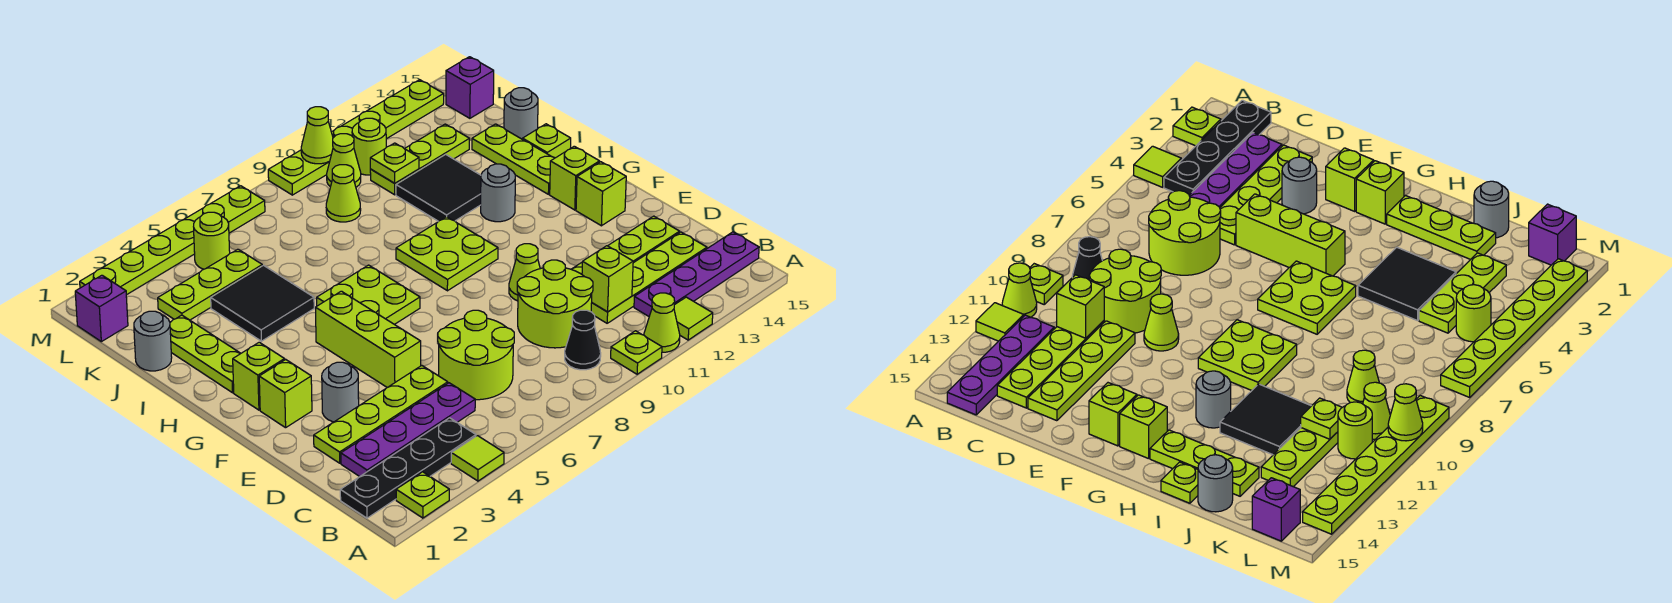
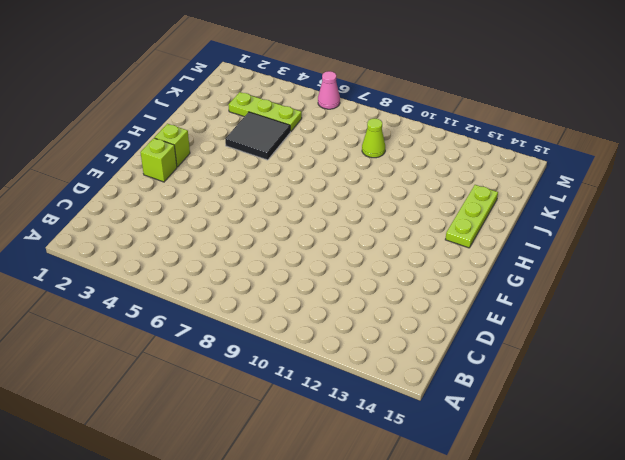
pink cone M6 level 1 -> lime plate M2:M7 level 1
none -> lime plate A2 level 1
none -> lime tile A4 level 1
none -> lime plate A10 level 1
none -> lime cone A11 level 1

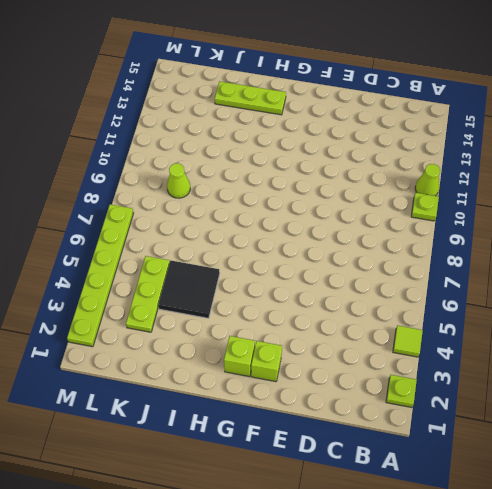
none -> lime tile A12 level 1
none -> black plate B1:B4 level 1
none -> black cone B9 level 1
none -> purple plate B12:B15 level 1

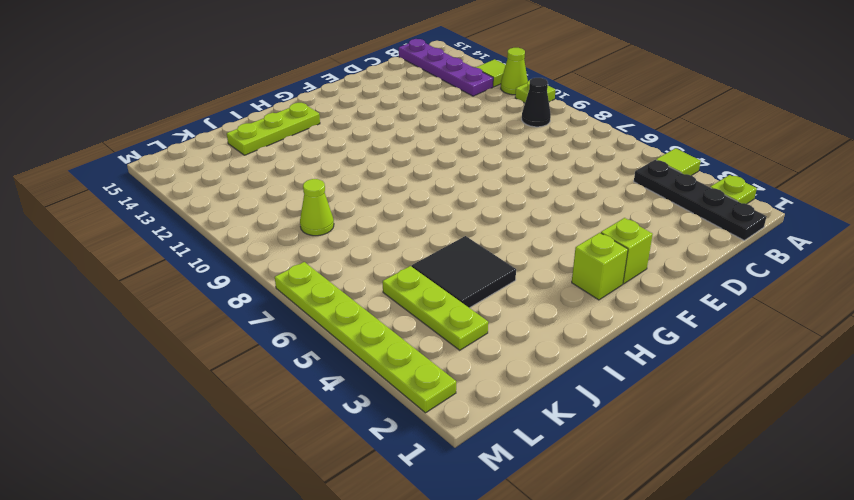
none -> purple plate C2:C5 level 1
none -> lime round brick C6:D7 level 1
none -> lime round brick C9:D10 level 1
none -> lime plate C11:C14 level 1

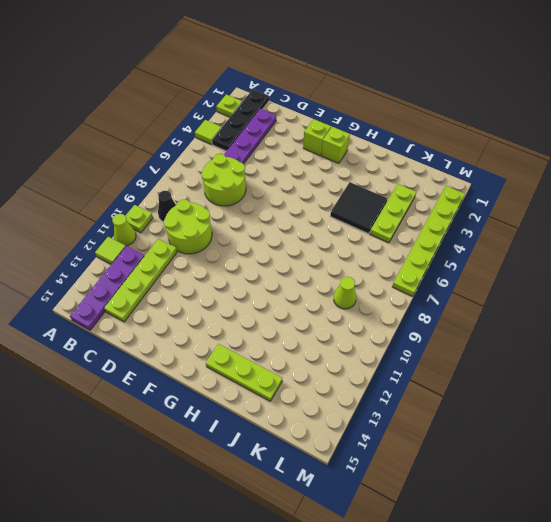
none -> lime plate D2:D5 level 1
none -> lime plate D11:D14 level 1
none -> grey round brick E3 level 1
none -> lime brick E5:G5 level 1

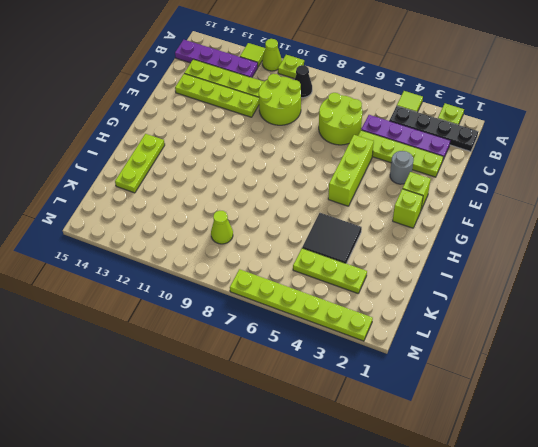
none -> lime cone E10 level 1
none -> lime brick F14 level 1
none -> lime plate G6:H7 level 1
none -> lime plate G9:H10 level 1

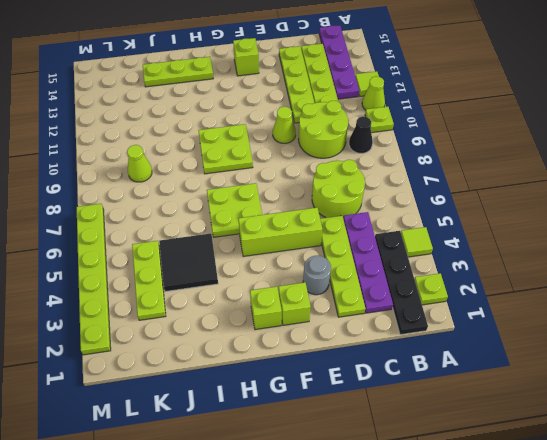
none -> lime brick G14 level 1
none -> lime plate H2:J2 level 1
none -> grey round brick H12 level 1
none -> black tile I11:J12 level 1

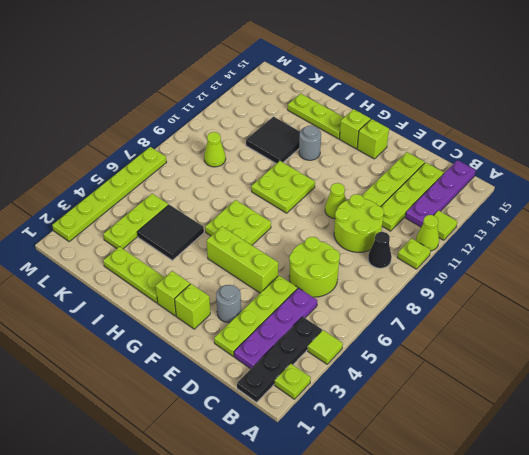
none -> lime plate I15 level 1
none -> grey round brick J1 level 1
none -> grey round brick J15 level 1
none -> lime plate K11:K13 level 1

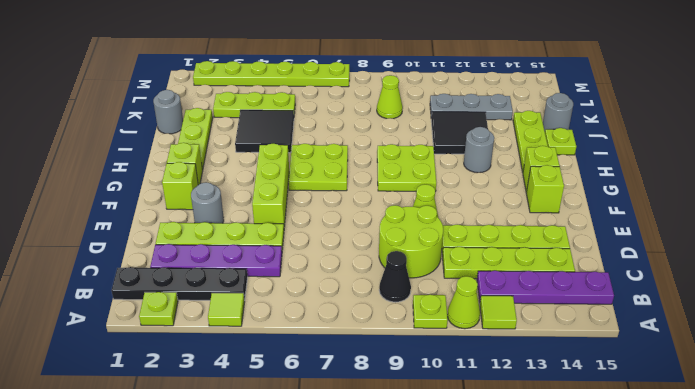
grey plate K11:K13 level 1 -> lime plate K11:K13 level 1
none -> lime round brick C6:D7 level 1
none -> purple brick L1 level 1
none -> lime round brick L5 level 1
none -> lime cone L10 level 1

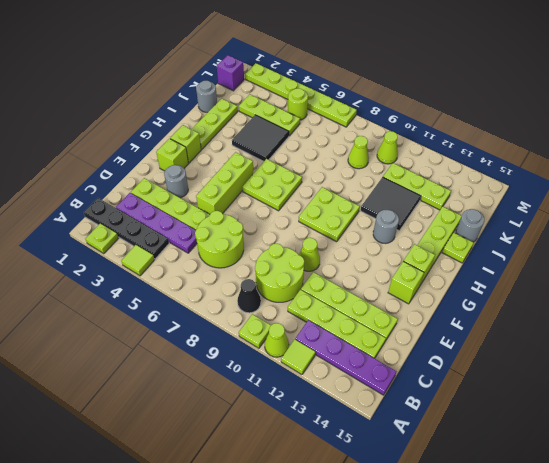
none -> lime round brick L11 level 1
none -> purple brick L15 level 1
none -> lime plate M9:M14 level 1
none -> lime brick C11 level 2

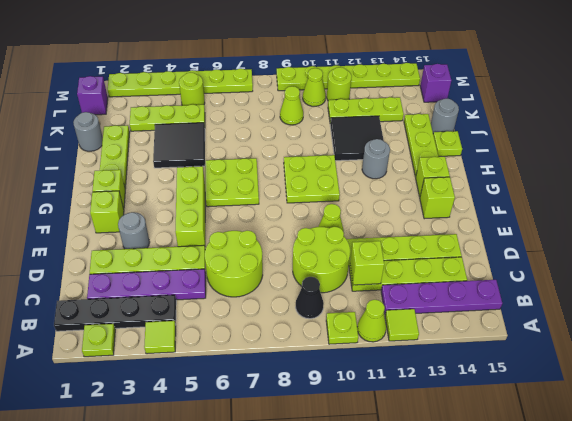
none -> lime plate K11 level 2
none -> lime cone M10 level 2

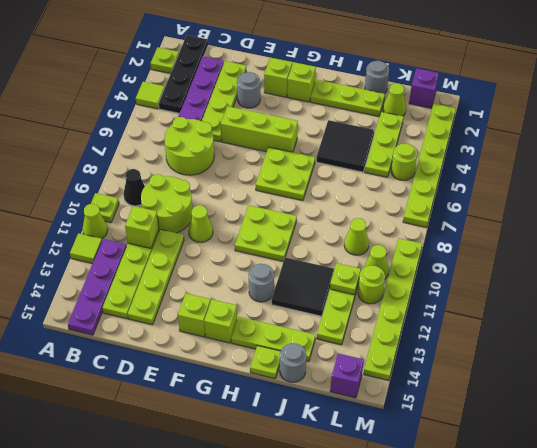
lime cone K2 level 1 -> lime cone M10 level 2

